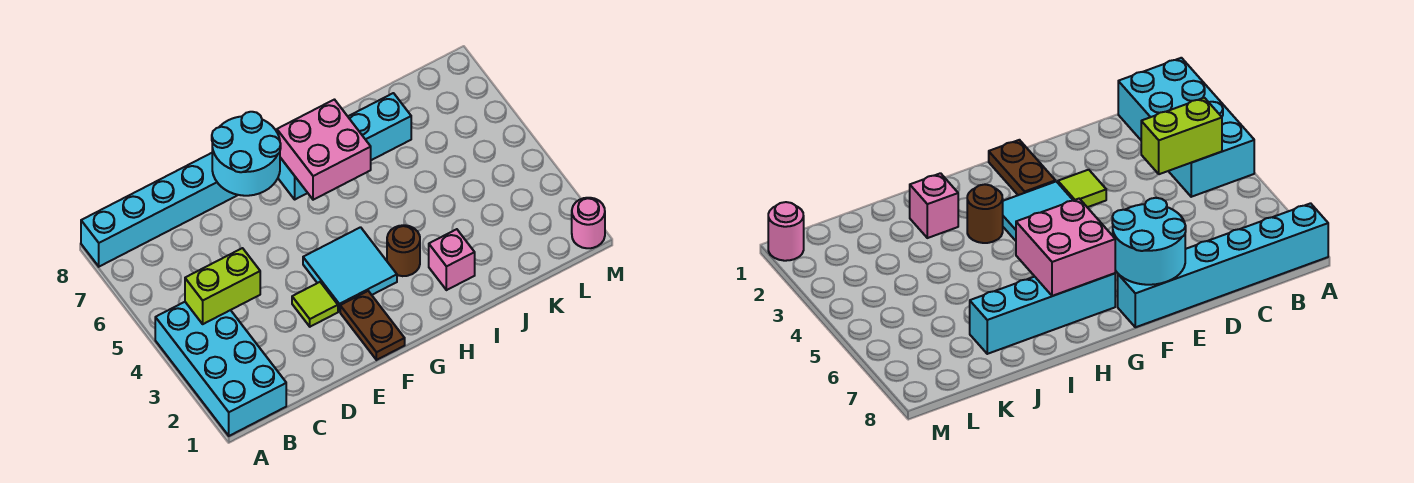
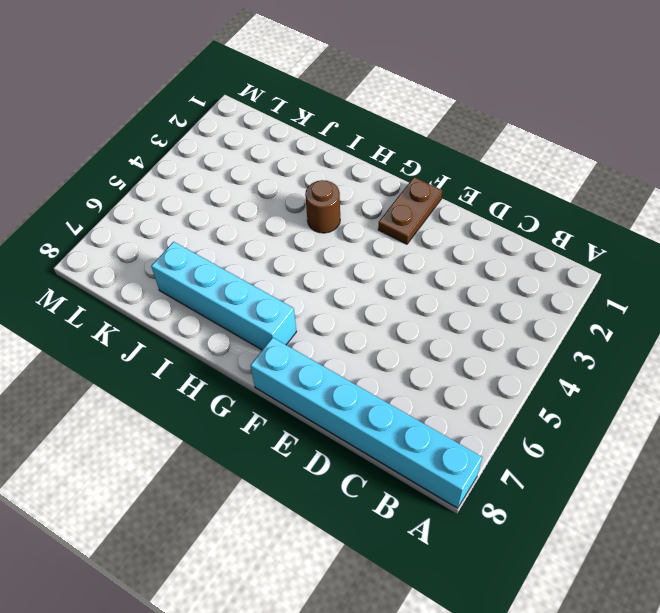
none -> cyan brick A1:B4 level 1
none -> lime tile E3 level 1
none -> cyan tile F3:G4 level 1

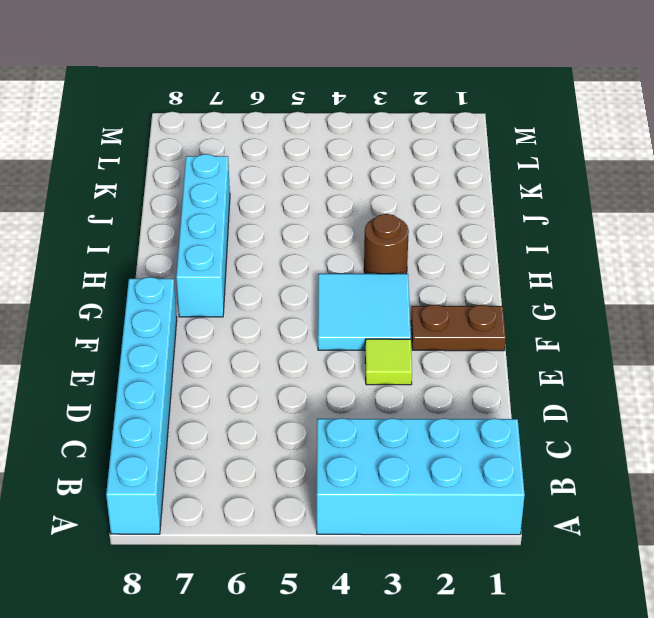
none -> pink brick I2 level 1
none -> pink round brick M1 level 1
none -> lime brick B4:C4 level 2

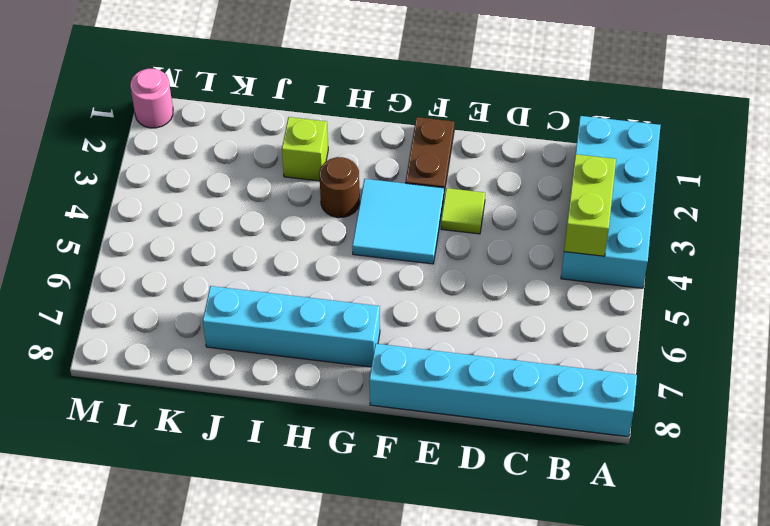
lime brick B3:B4 level 2 -> lime brick B4:C4 level 2
lime brick I2 level 1 -> pink brick I2 level 1
none -> cyan round brick E7:F8 level 2
none -> pink brick G6:H7 level 2

